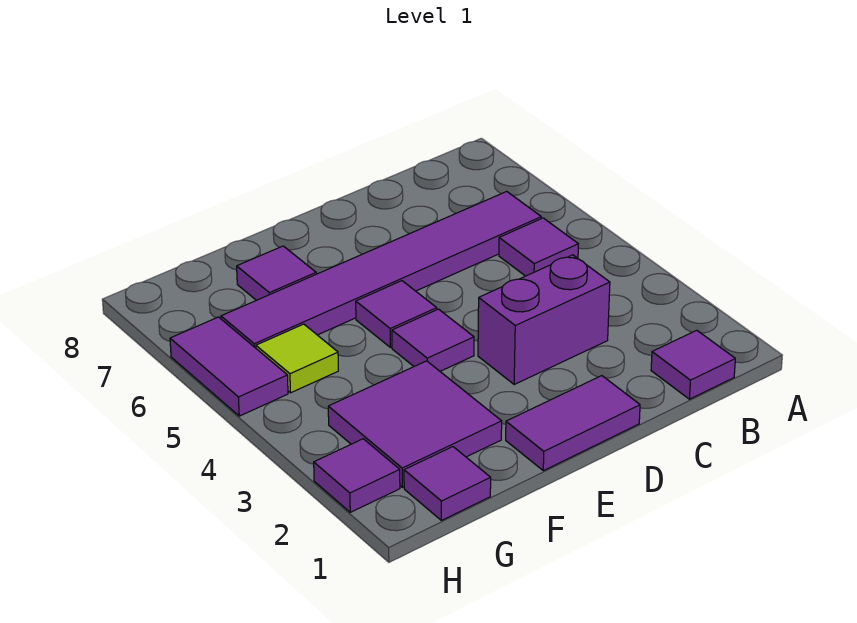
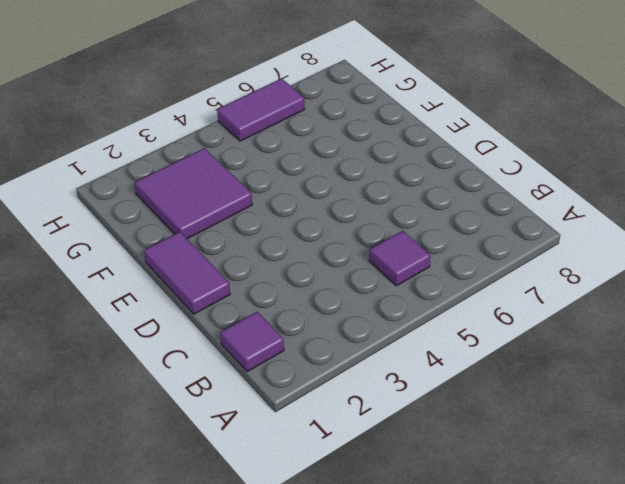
none -> purple tile B6:G6 level 1
none -> purple brick C3:D3 level 1
none -> purple tile E4 level 1

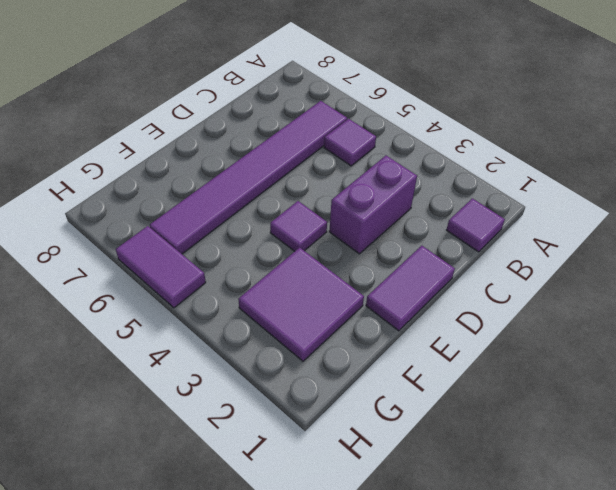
none -> purple tile E5 level 1
none -> purple tile F7 level 1
none -> purple tile G1 level 1

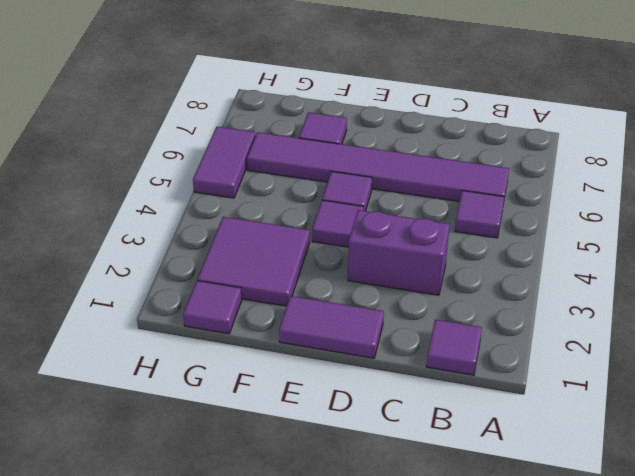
none -> lime tile G5 level 1
none -> purple tile H2 level 1

